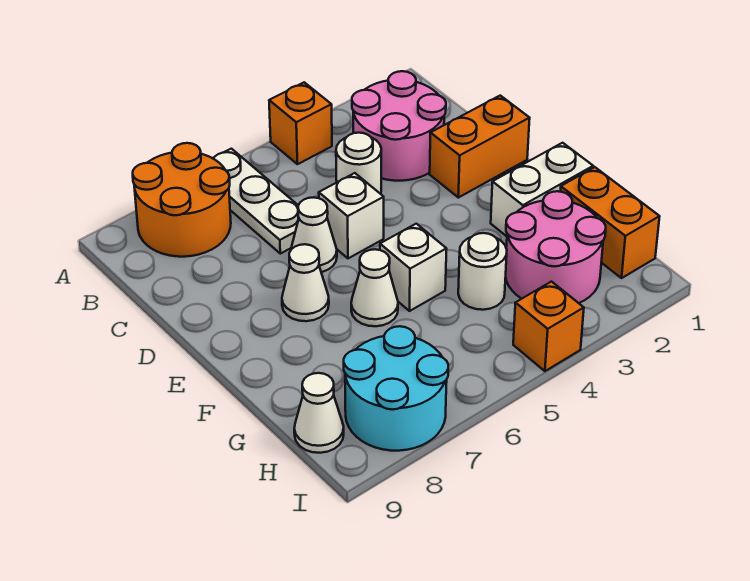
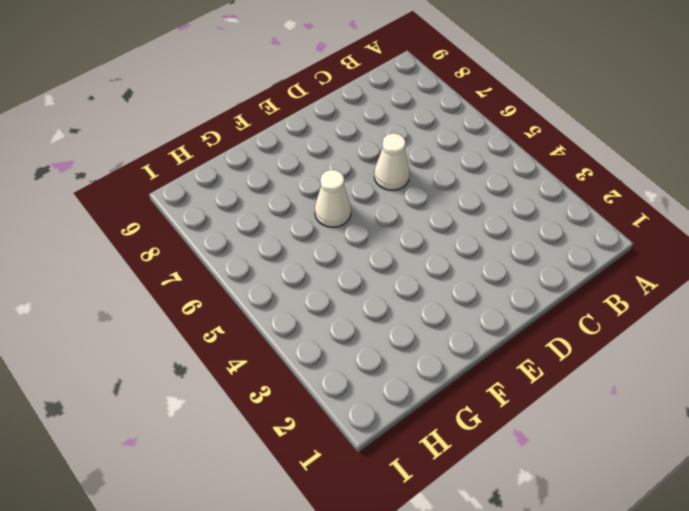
none -> orange brick A4 level 1
none -> white plate A6:C6 level 1
none -> orange round brick A7:B8 level 1

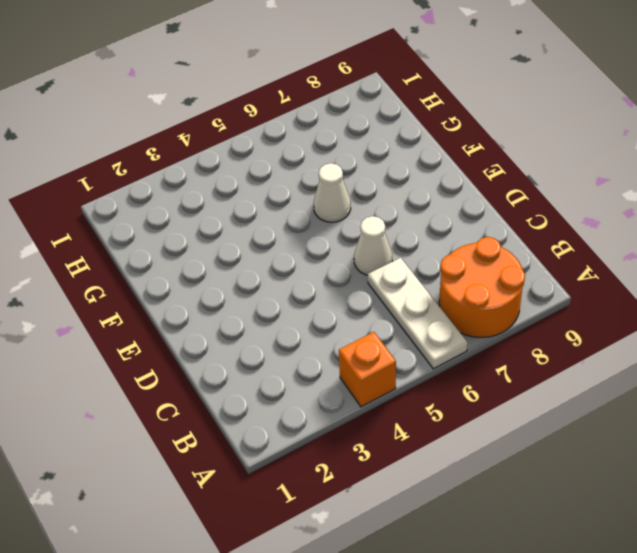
none -> pink round brick B2:C3 level 1
none -> white round brick C4 level 1
none -> orange brick D1:D2 level 1

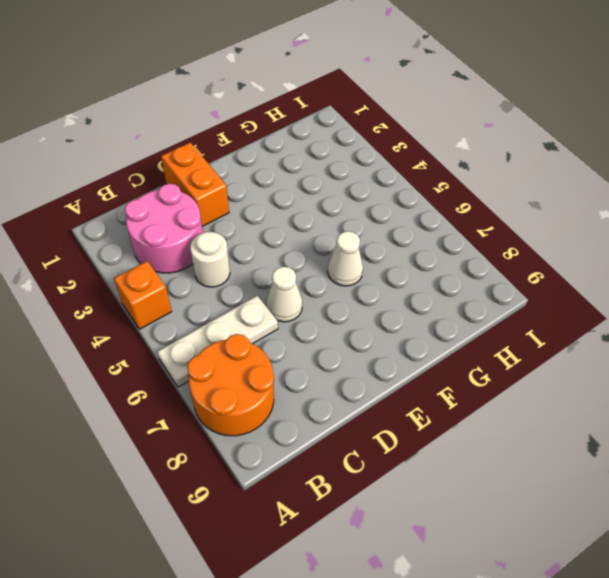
none -> white brick D5 level 1
none -> white cone E7 level 1
none -> white brick F1:F2 level 1

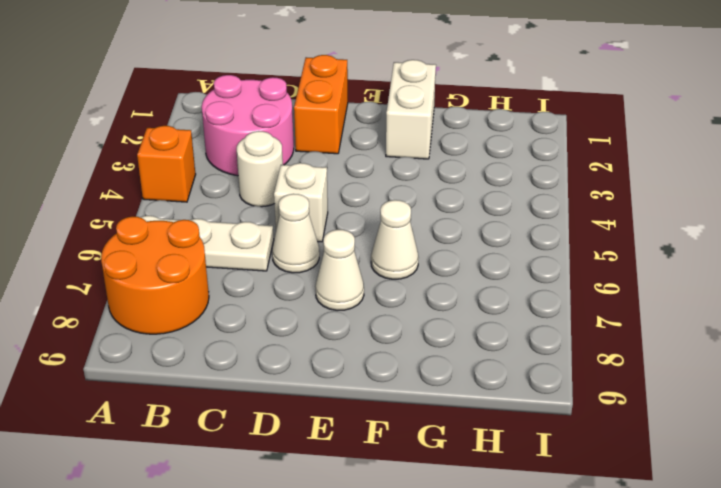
none -> white brick F5 level 1
none -> orange brick G1:H1 level 1
none -> pink round brick G2:H3 level 1

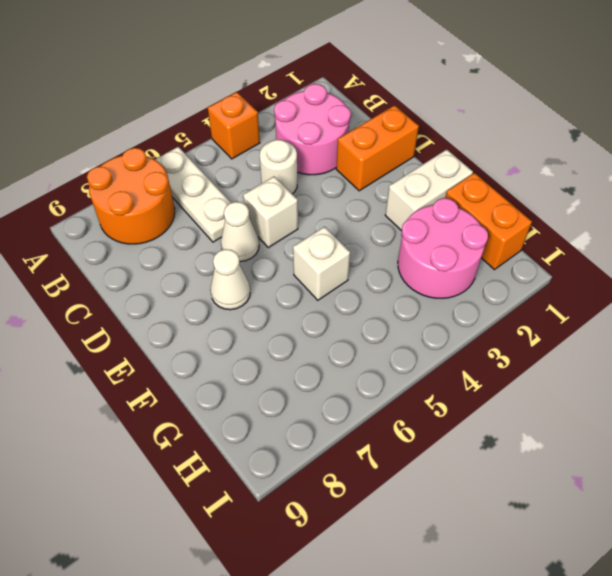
none -> white cone F6 level 1
none -> white round brick G4 level 1
none -> cyan round brick H7:I8 level 1

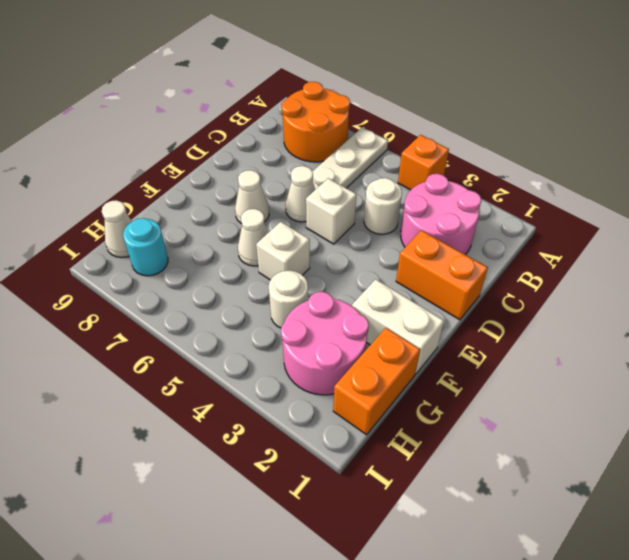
cyan round brick H8 level 1 -> cyan round brick H7:I8 level 1
none -> orange brick I4 level 1

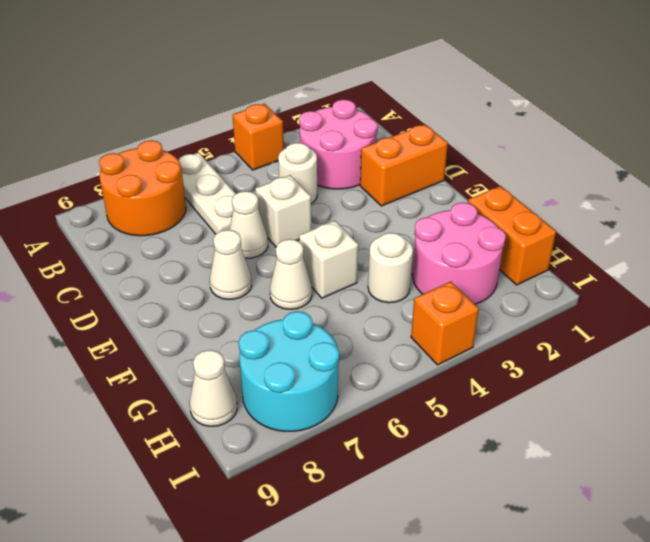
none -> white brick F1:F2 level 1

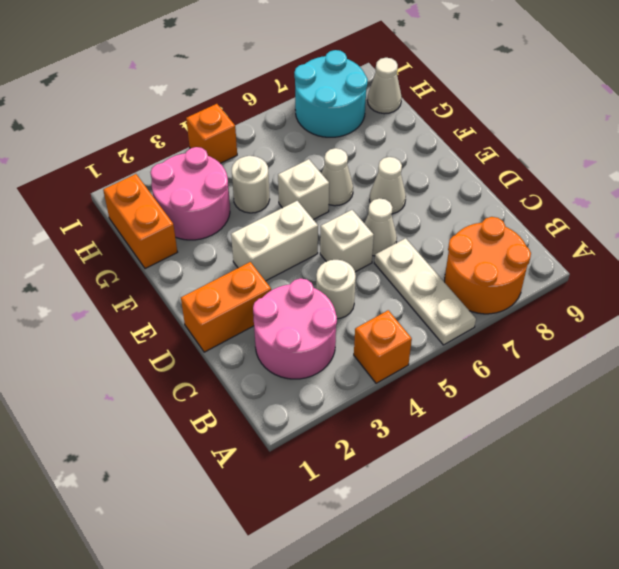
white brick E3:E4 level 1 -> white brick F1:F2 level 1

